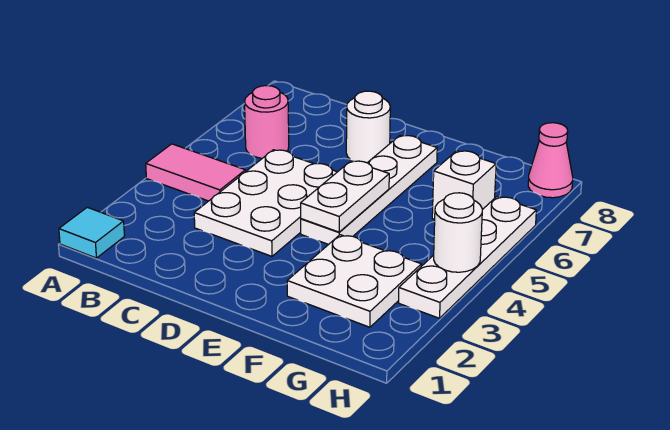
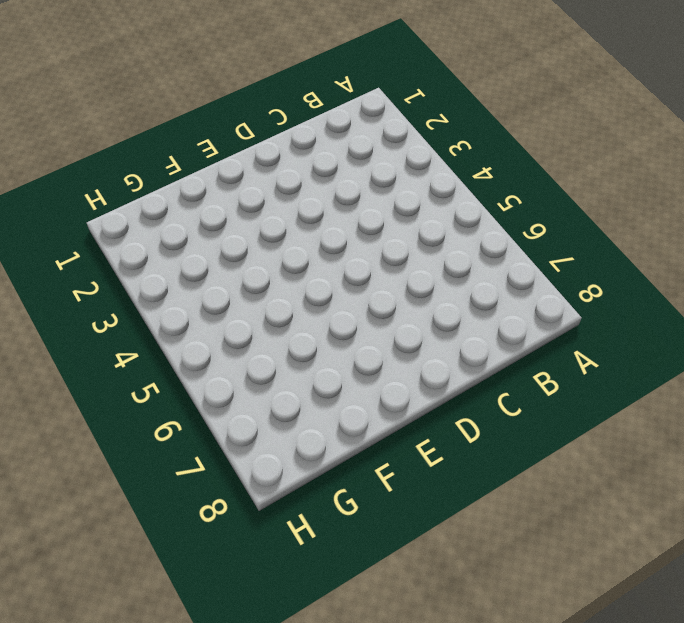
none -> cyan tile A1 level 1
none -> pink tile A4:B4 level 1
none -> pink round brick B6 level 1

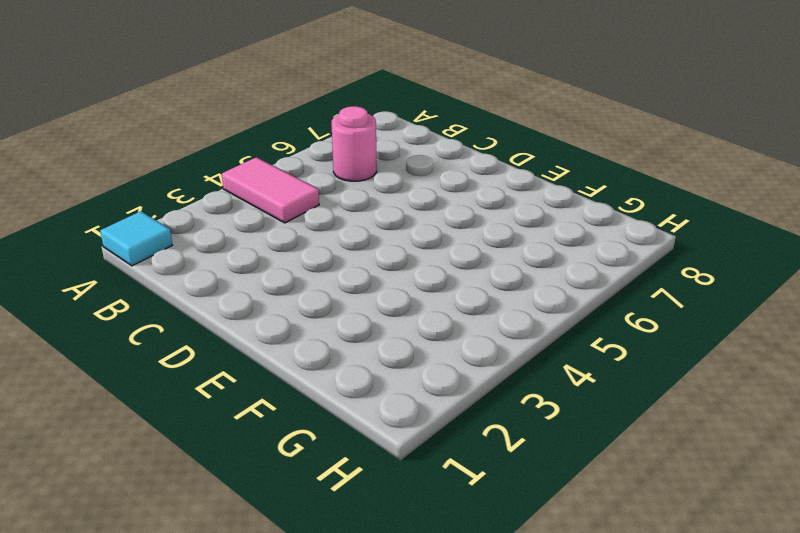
none -> white plate C3:D5 level 1
none -> white round brick D7 level 1
none -> white plate E4:E7 level 1

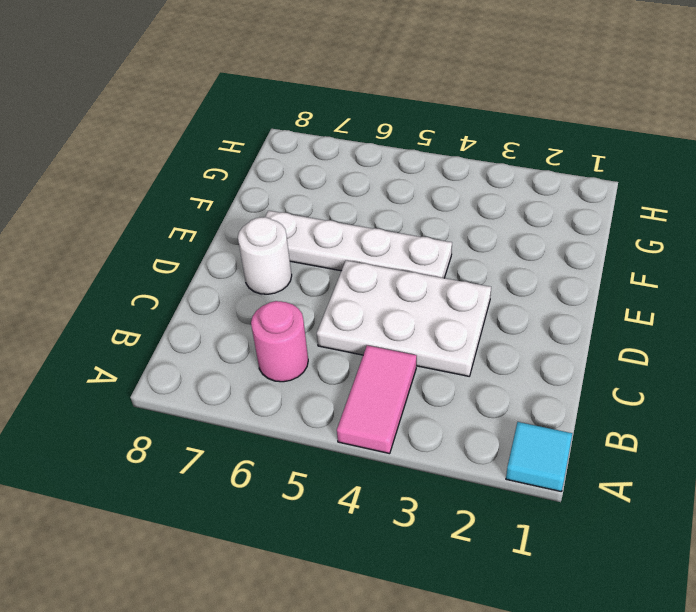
none -> white plate F2:G3 level 1
none -> white brick G6 level 1
none -> white plate H3:H6 level 1

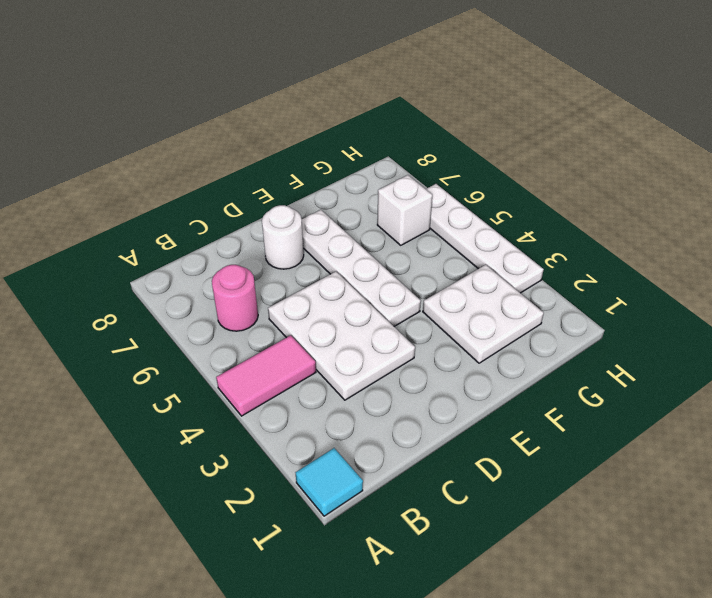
none -> pink cone H8 level 1
none -> white plate E4:E5 level 2
none -> white round brick H4 level 2

